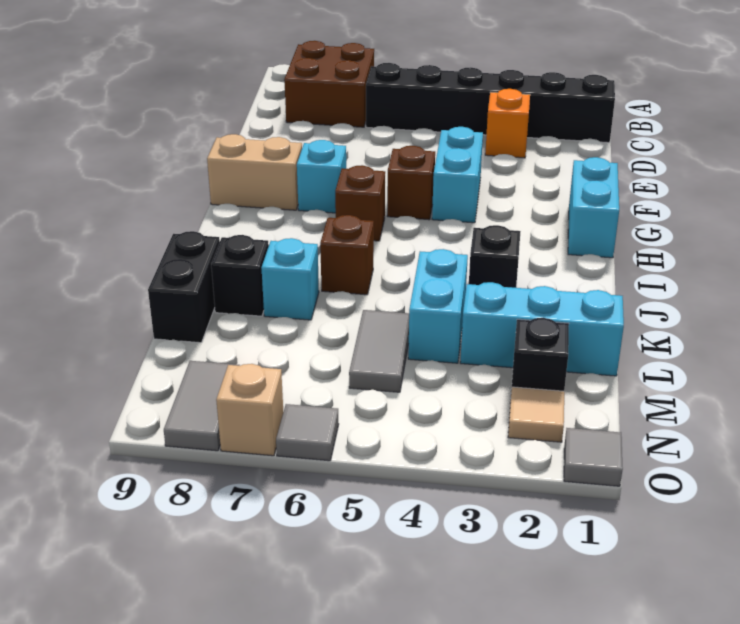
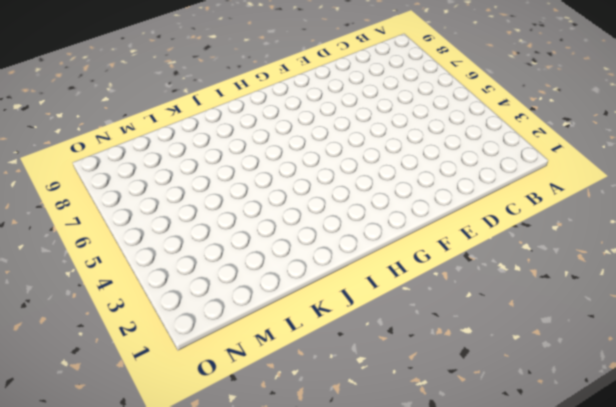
none -> brown brick B7:C8 level 1
none -> black brick C1:C6 level 1
none -> orange brick D3 level 1

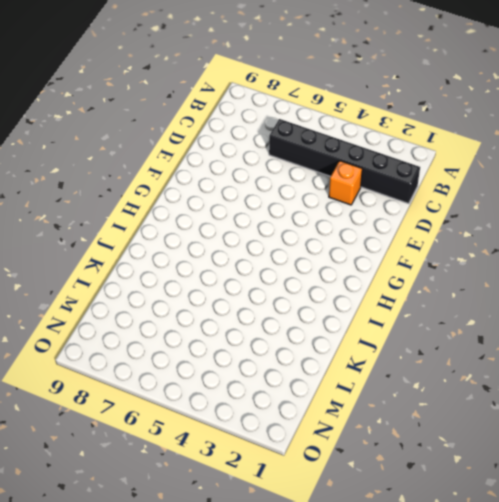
none -> brown brick B7:C8 level 1
none -> cyan brick F4:G4 level 1
none -> cyan brick G1:H1 level 1

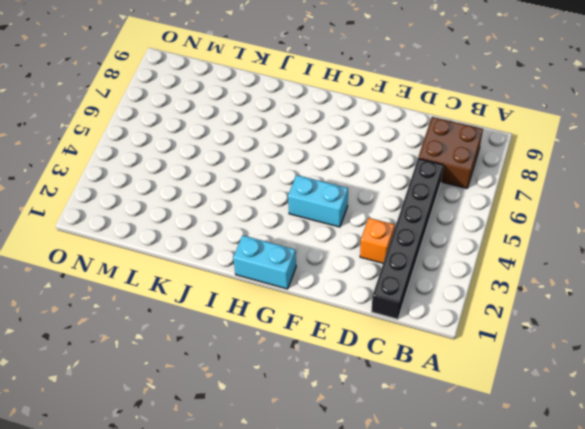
none -> brown brick G5 level 1
none -> cyan brick G7 level 1
none -> tan brick G8:G9 level 1

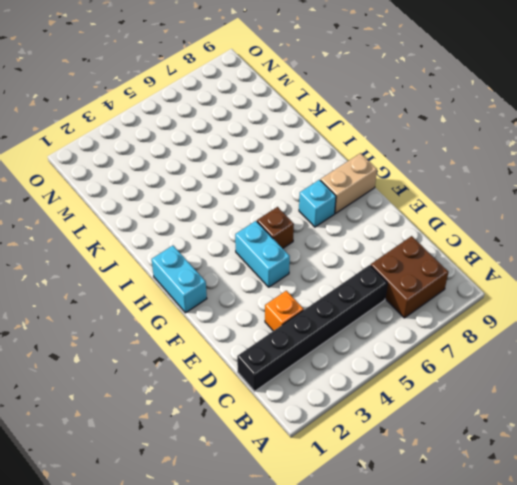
none -> brown brick H6 level 1
none -> black brick J3 level 1
none -> brown brick J6 level 1

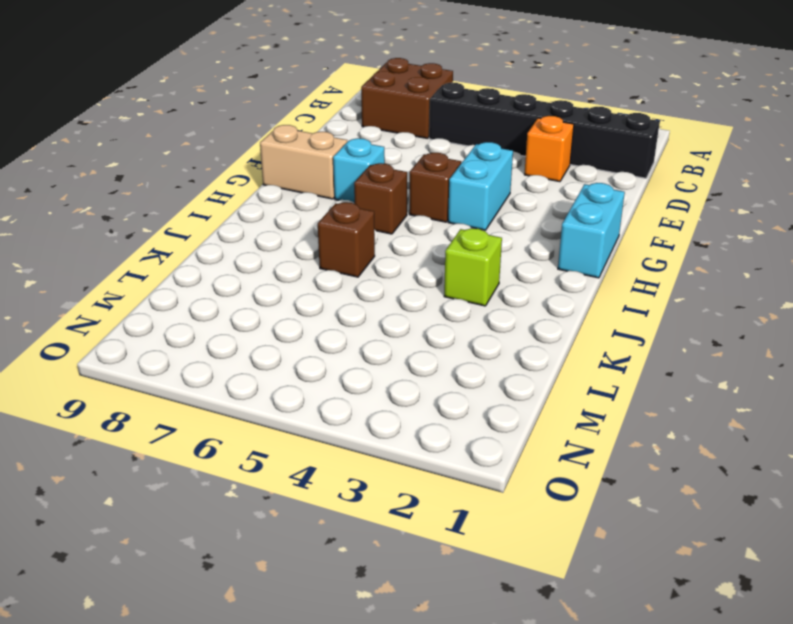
lime brick J3 level 1 -> black brick J3 level 1
none -> cyan brick K4:L4 level 1
none -> cyan brick K7 level 1
none -> black brick K8 level 1

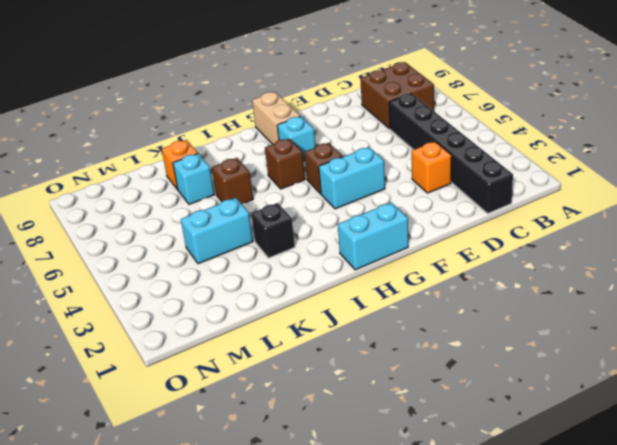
orange brick K8 level 1 -> black brick K8 level 1
none -> black brick K9:L9 level 1
none -> cyan brick L1:L3 level 1
none -> grey tile L5:M5 level 1

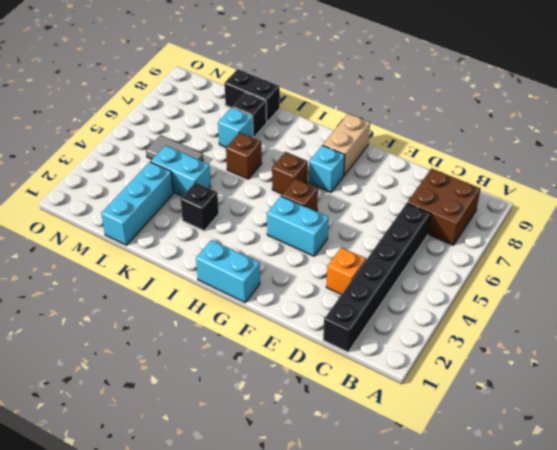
none -> black brick M2 level 1
none -> tan tile N2 level 1
none -> grey tile N8:O8 level 1

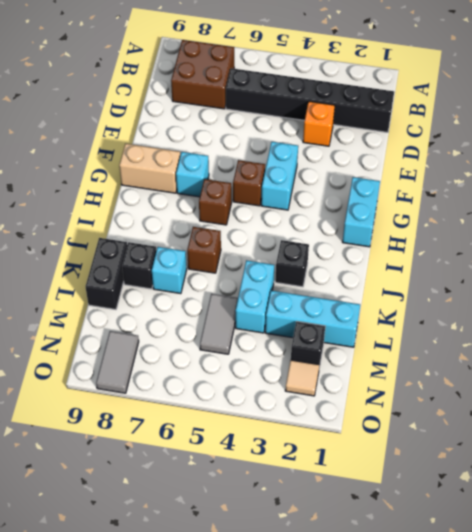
none -> grey tile O1 level 1
none -> grey tile O6 level 1
none -> tan brick O7 level 1

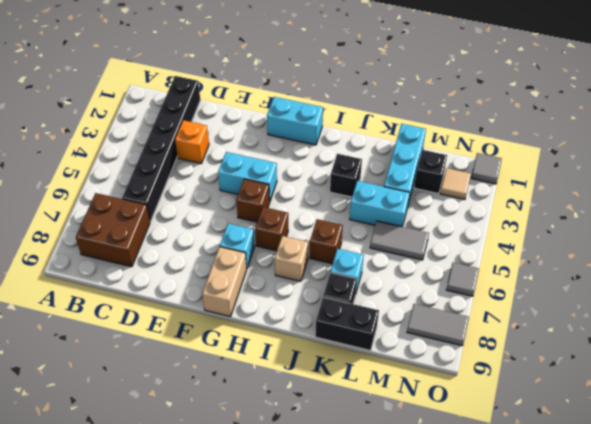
tan brick I7 level 1 -> tan brick O7 level 1

